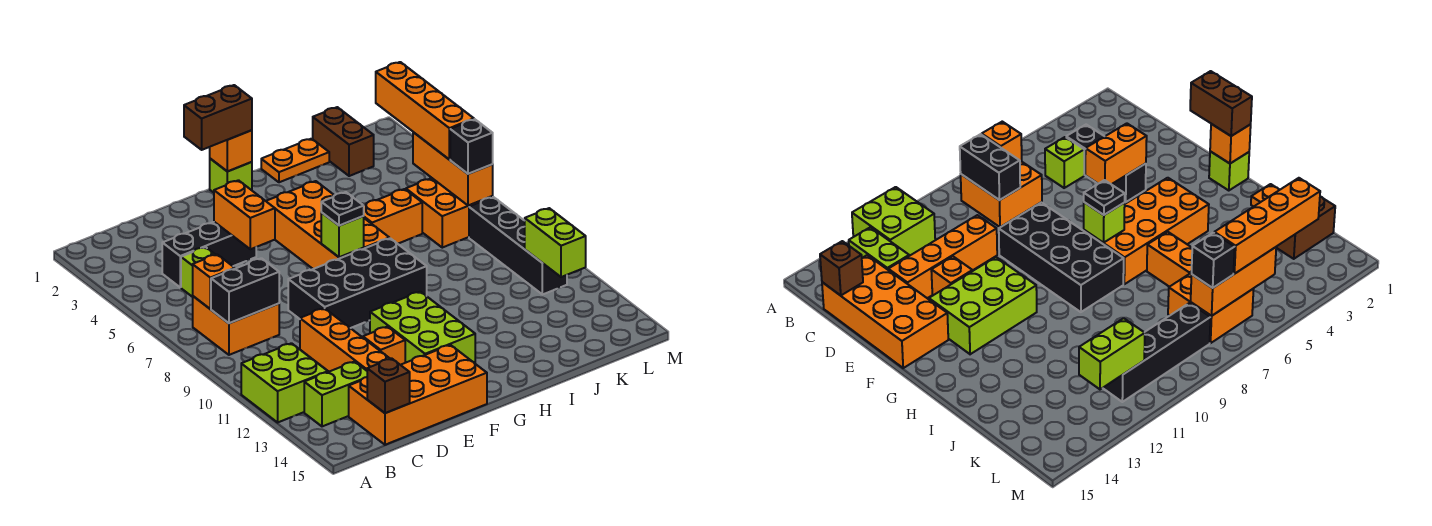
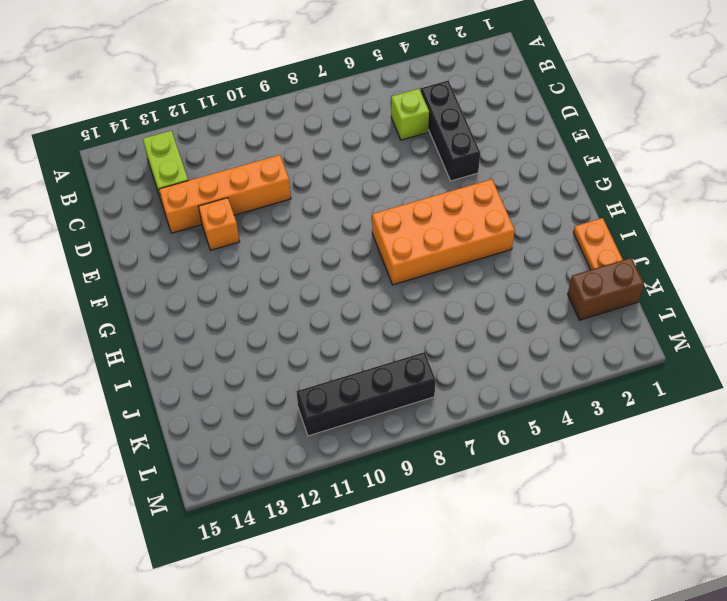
none -> lime brick A11:B12 level 1
none -> orange brick B7:C8 level 1
none -> orange brick C14:F15 level 1

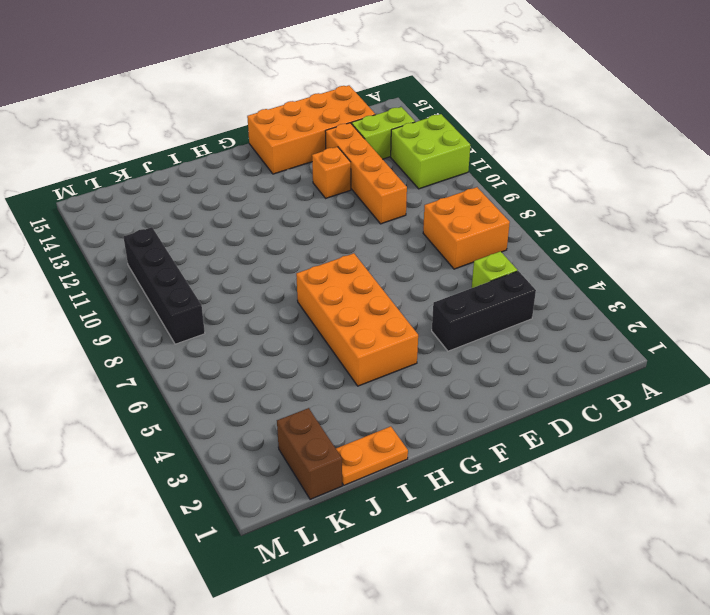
none -> black brick E8:H9 level 1
none -> lime brick F11:G13 level 1
none -> lime brick G1 level 1

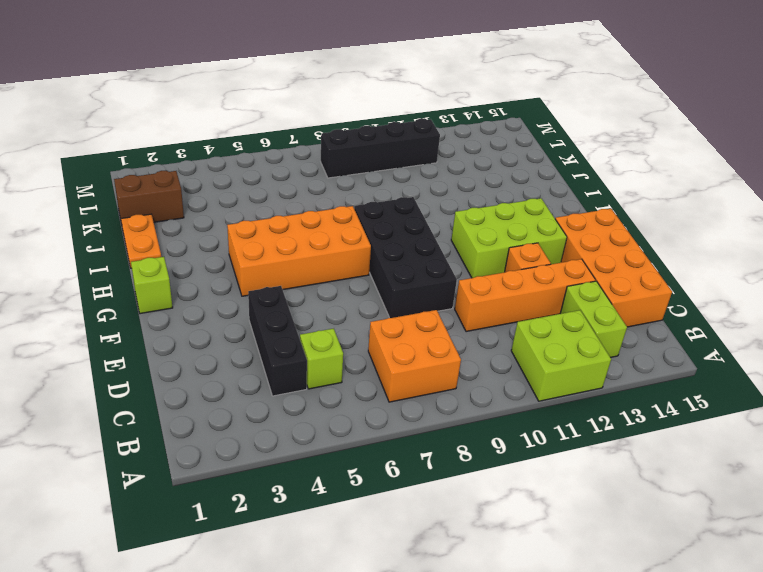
none -> orange brick I6:J6 level 1
none -> orange brick K6:L7 level 1
none -> orange brick B7 level 2

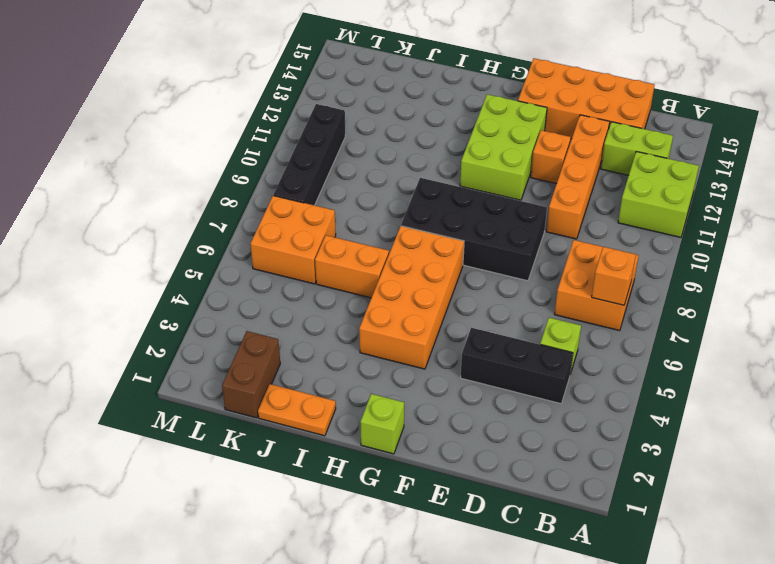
none -> black brick B8:C8 level 2
none -> brown brick C15 level 2
none -> orange brick E4:E5 level 2

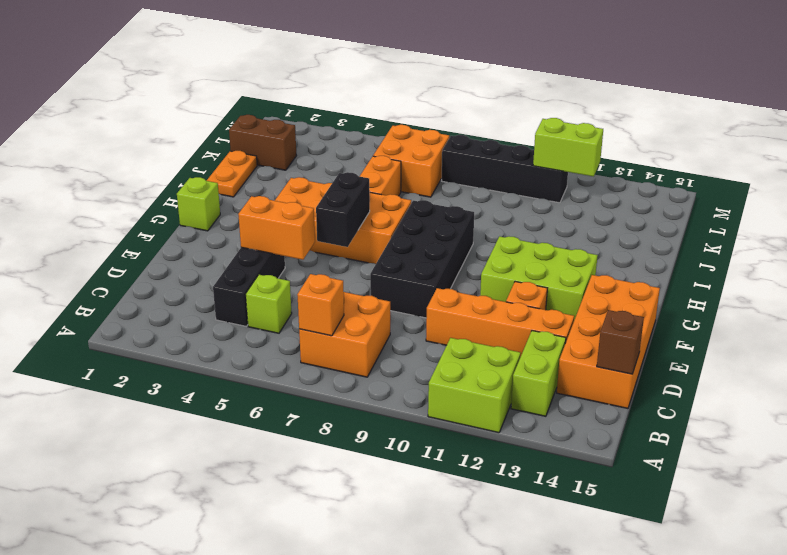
black brick F6:G6 level 2 -> black brick B8:C8 level 2
none -> orange brick G1 level 2
none -> lime brick G7 level 2
none -> orange brick L5:L7 level 2

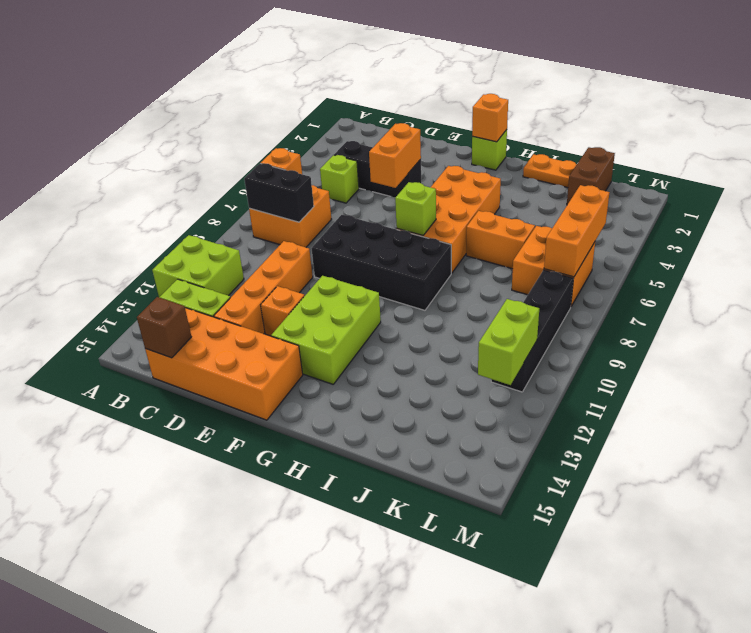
none -> brown brick F1:G1 level 3
none -> black plate G7 level 3
none -> orange brick L3:L6 level 3

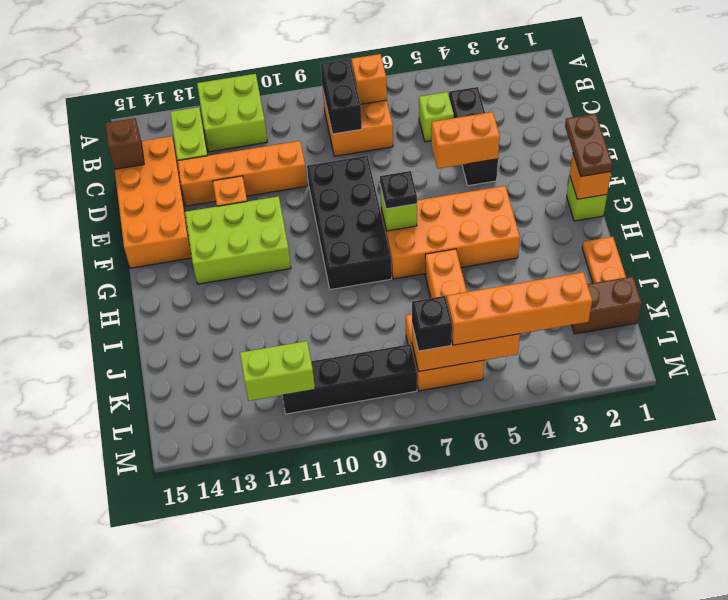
brown plate F1:G1 level 3 -> brown brick F1:G1 level 3

